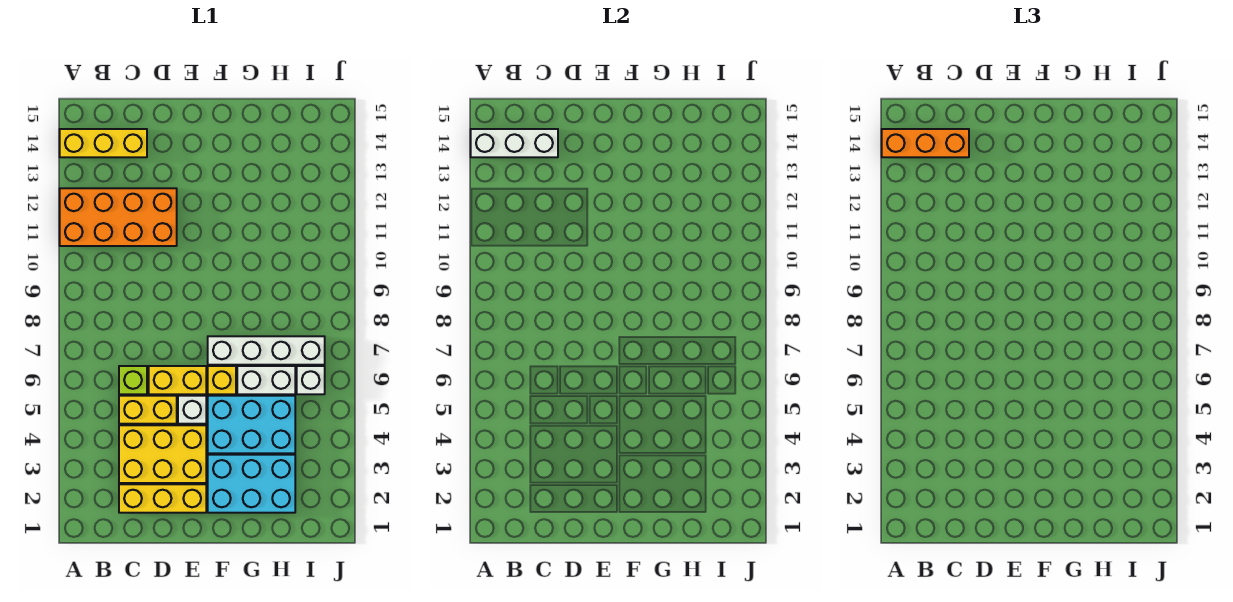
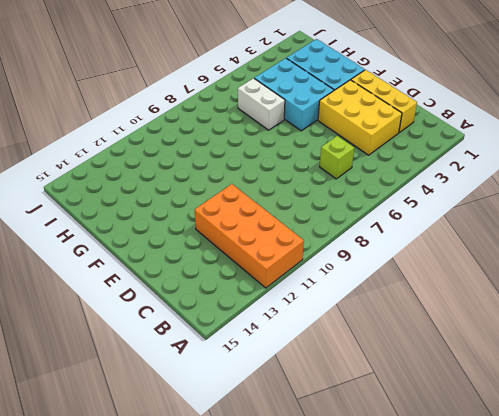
none -> yellow brick A14:C14 level 1
none -> yellow brick C5:D5 level 1
none -> yellow brick D6:E6 level 1

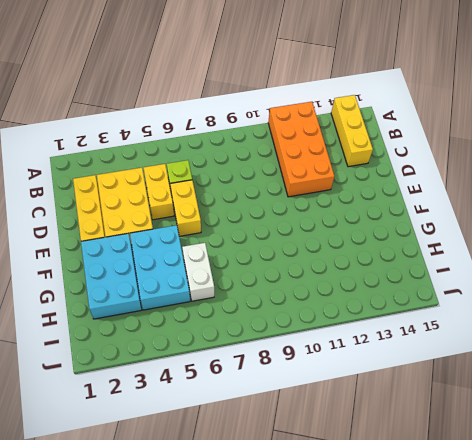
none -> white brick E5 level 1
none -> yellow brick F6 level 1
none -> white brick F7:I7 level 1

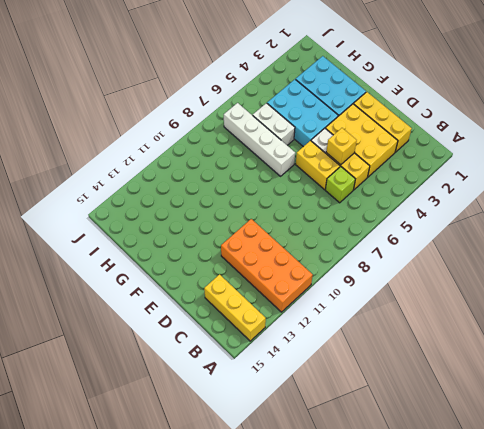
yellow brick D5 level 2 -> yellow brick F6 level 1
none -> white brick I6 level 1
none -> white brick A14:C14 level 2
none -> orange brick A14:C14 level 3

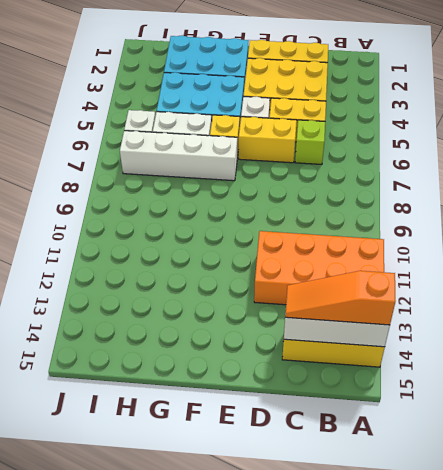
orange slope A14:C14 level 3 top A -> orange brick A14:C14 level 3

